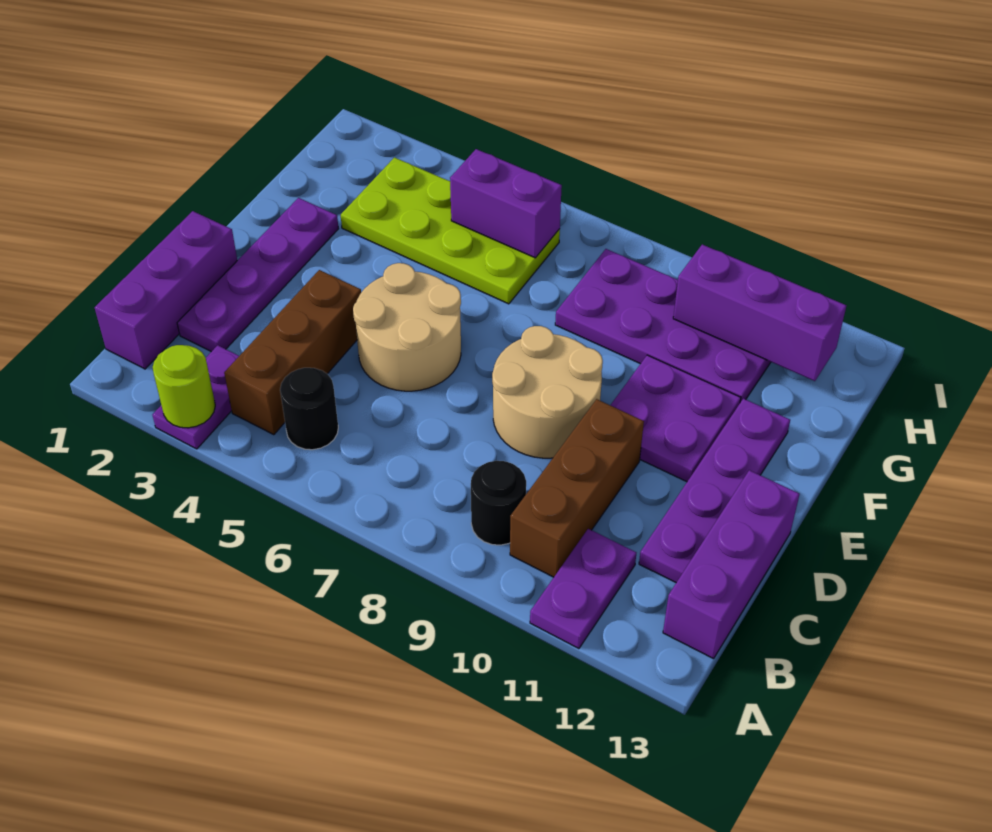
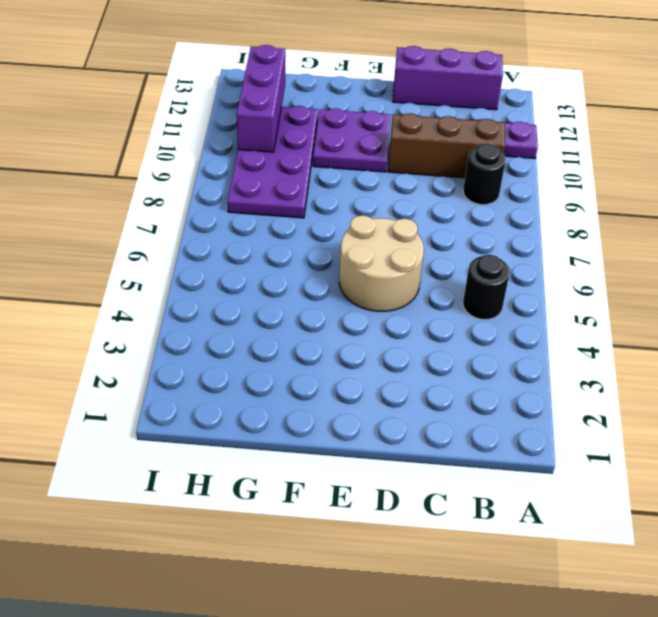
none -> purple plate A3:B3 level 1
none -> purple brick B1:D1 level 1
none -> brown brick B4:D4 level 1

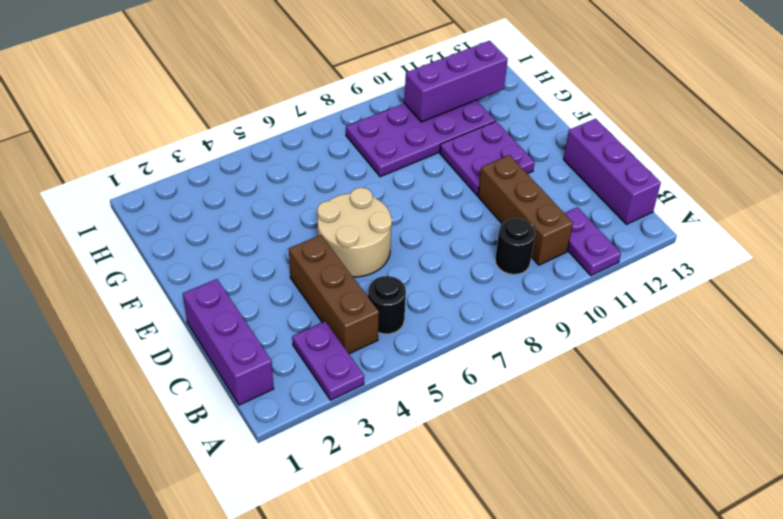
none -> purple plate C2:F2 level 1
none -> purple plate C12:F12 level 1
none -> tan round brick D8:E9 level 1

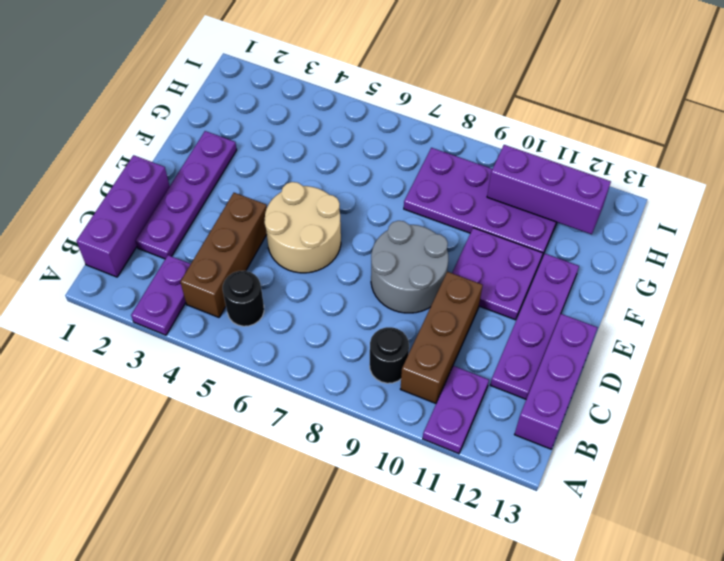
grey round brick D8:E9 level 1 -> tan round brick D8:E9 level 1
none -> lime plate G3:H6 level 1
none -> lime round brick A3 level 2
none -> purple brick H5:H6 level 2

